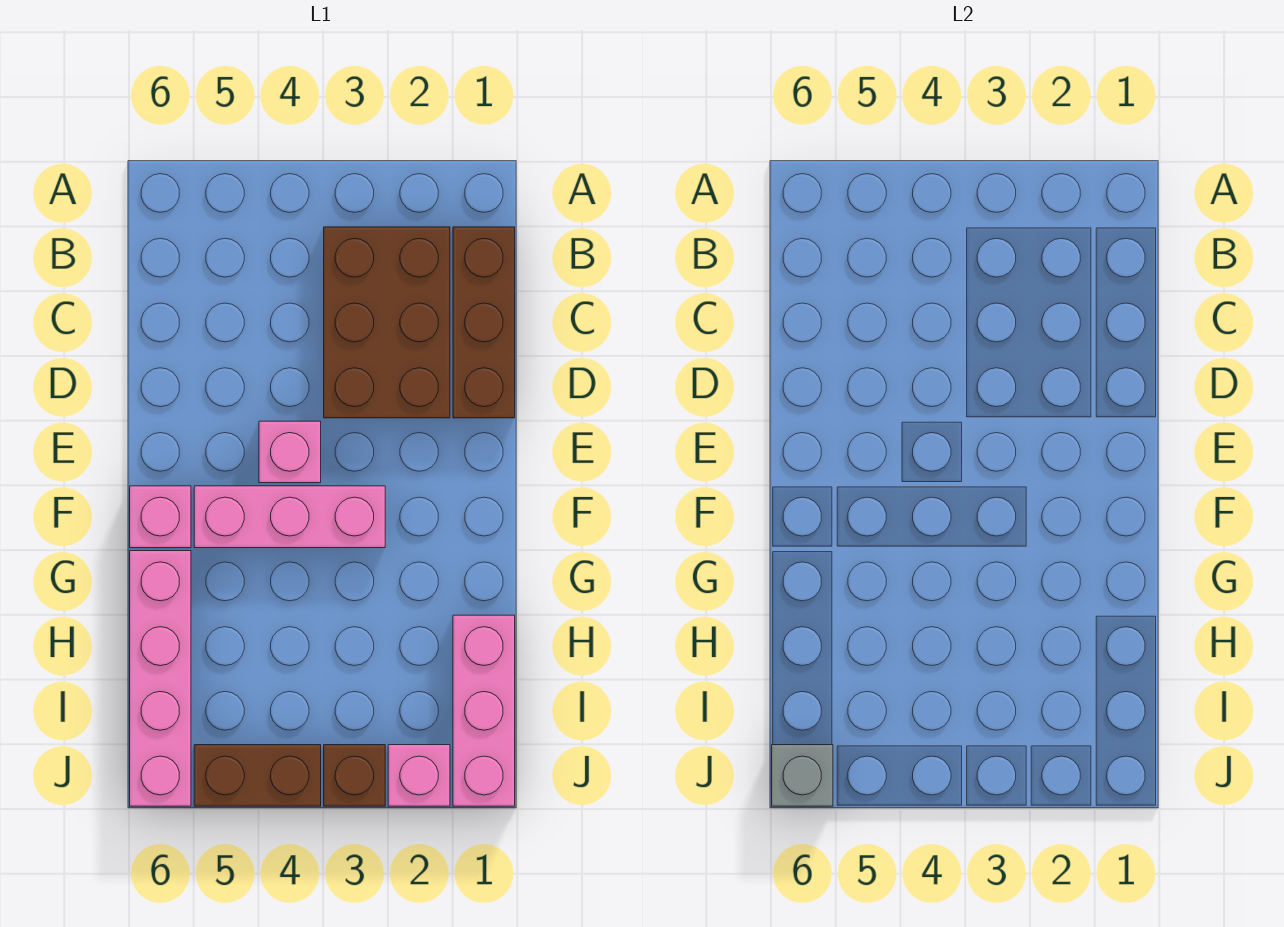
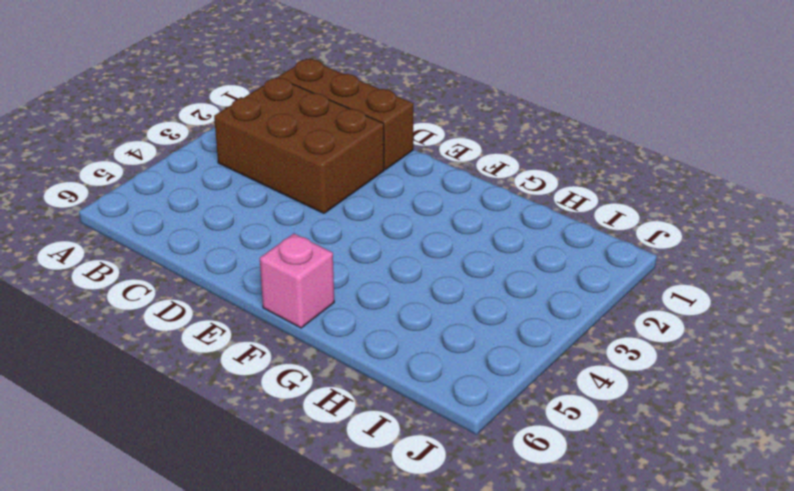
none -> pink brick E4 level 1
none -> pink brick F3:F5 level 1

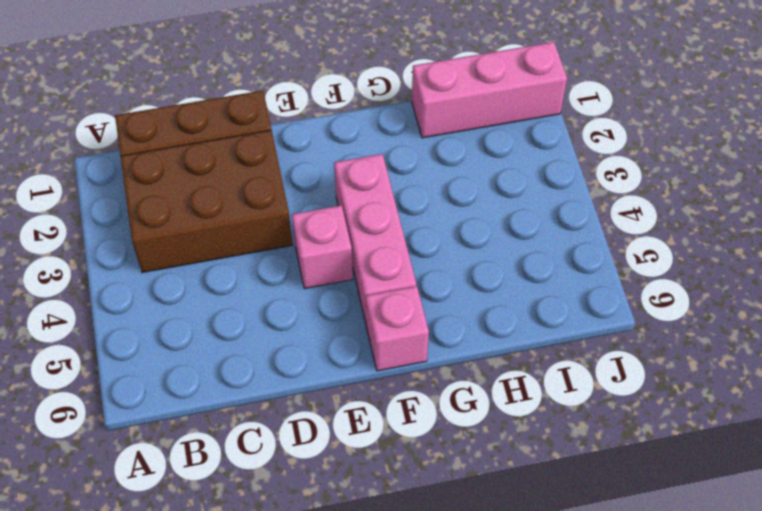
none -> pink brick G6:J6 level 1
none -> pink brick J2 level 1

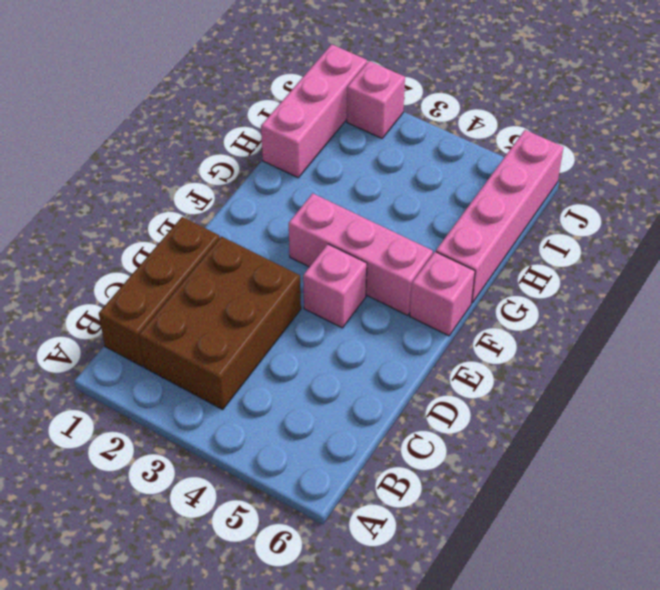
none -> brown brick J3 level 1
none -> brown brick J4:J5 level 1

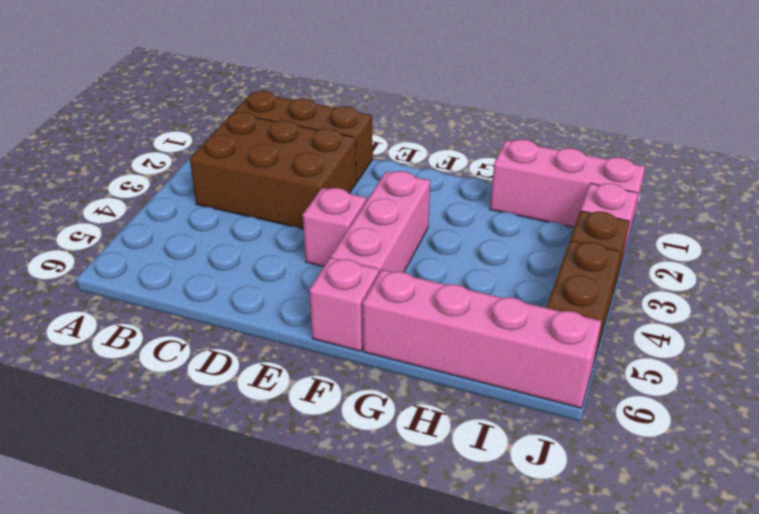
none -> grey brick J6 level 2

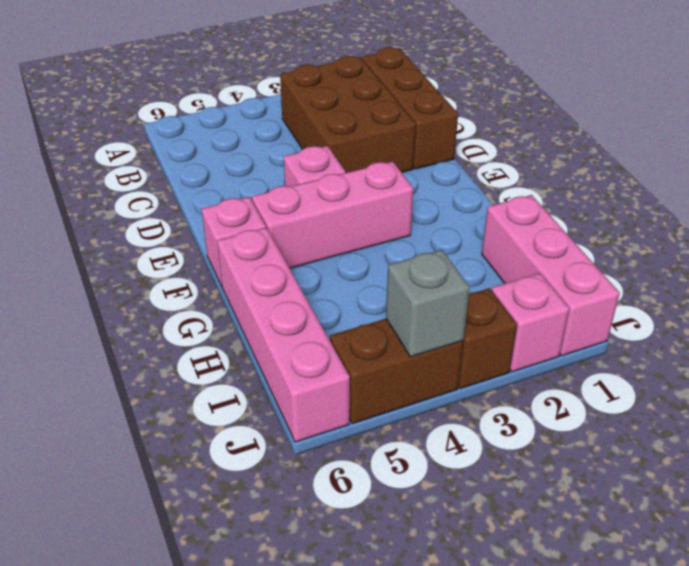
grey brick J4 level 2 -> grey brick J6 level 2

